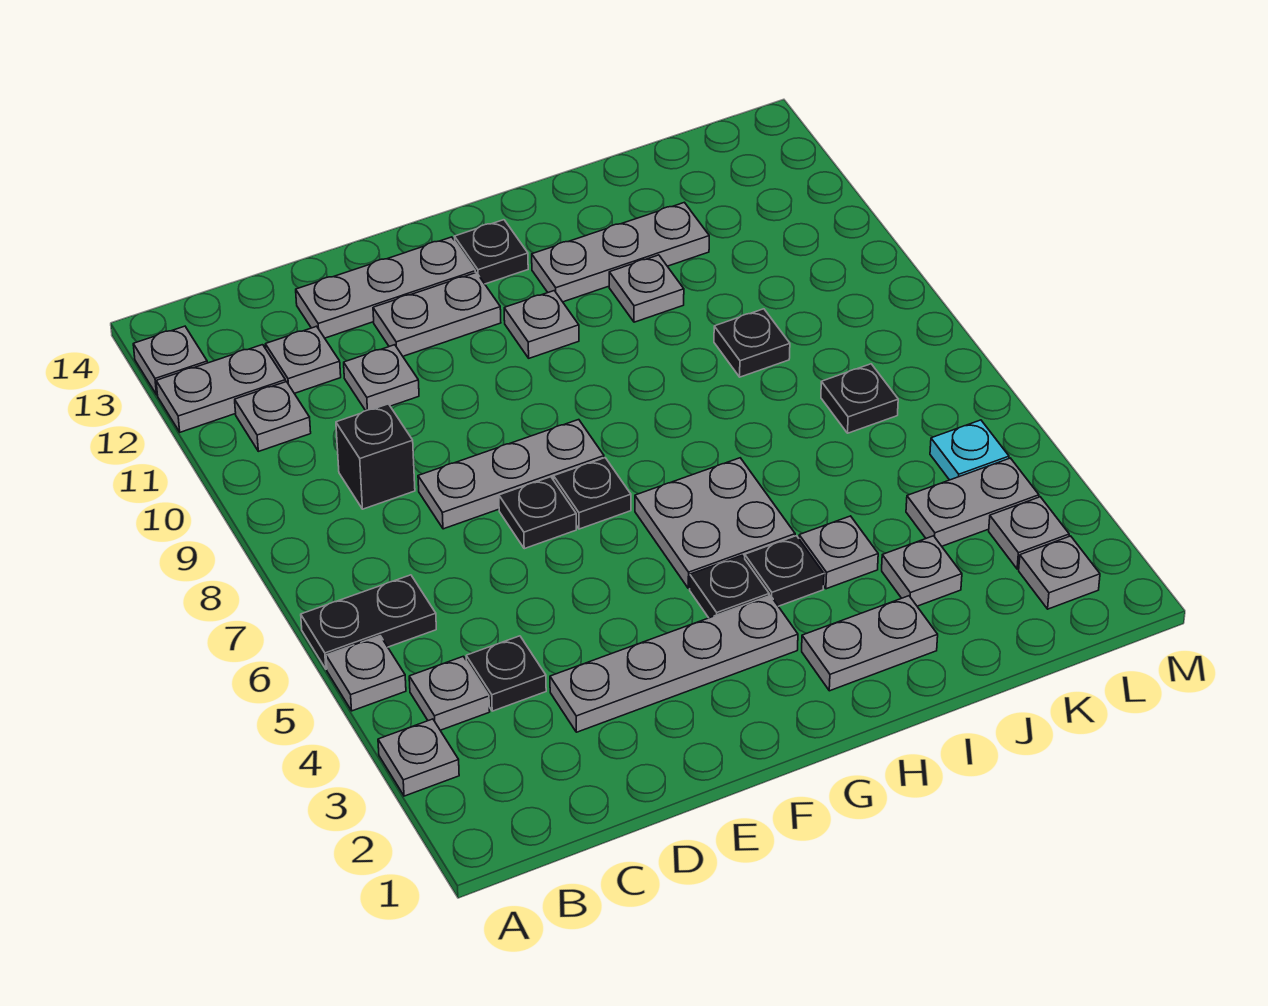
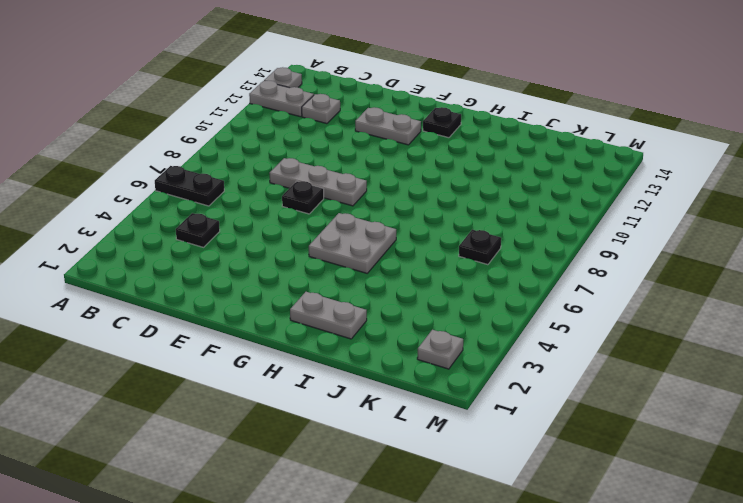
none -> grey plate A3 level 1
none -> grey plate A5 level 1
none -> grey plate B4 level 1
none -> grey plate B11 level 1

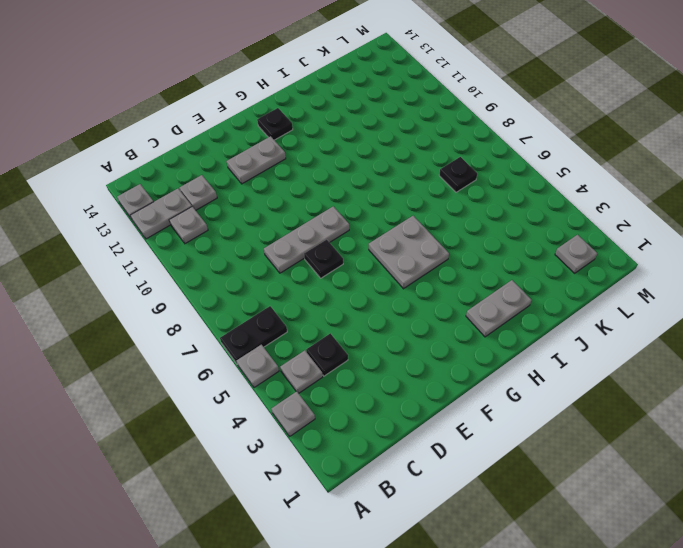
none -> black brick C9 level 1
none -> grey plate D3:G3 level 1
none -> grey plate D11 level 1
none -> grey plate D13:F13 level 1

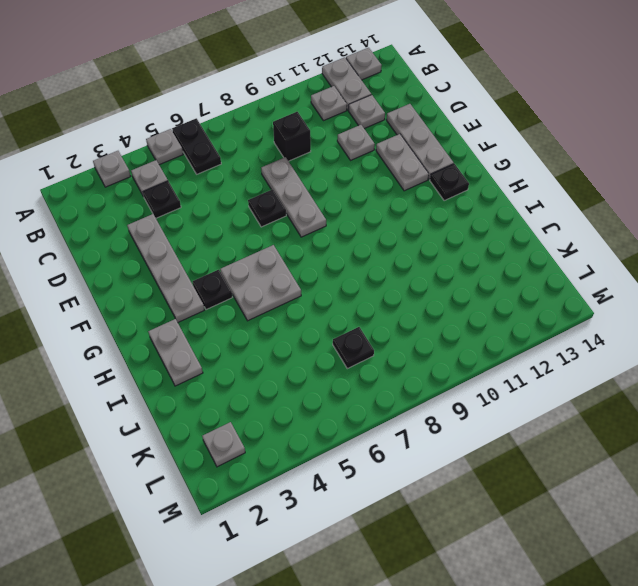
none -> black plate F7 level 1
none -> grey plate G11 level 1
none -> black plate H4 level 1
none -> grey plate H12:J12 level 1

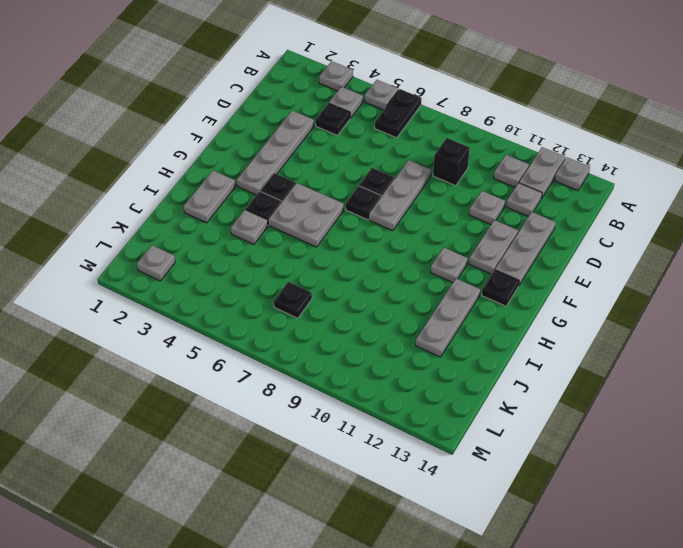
none -> grey plate I11 level 1
none -> grey plate J3 level 1
none -> black plate J9 level 1
none -> grey plate K4:L4 level 1

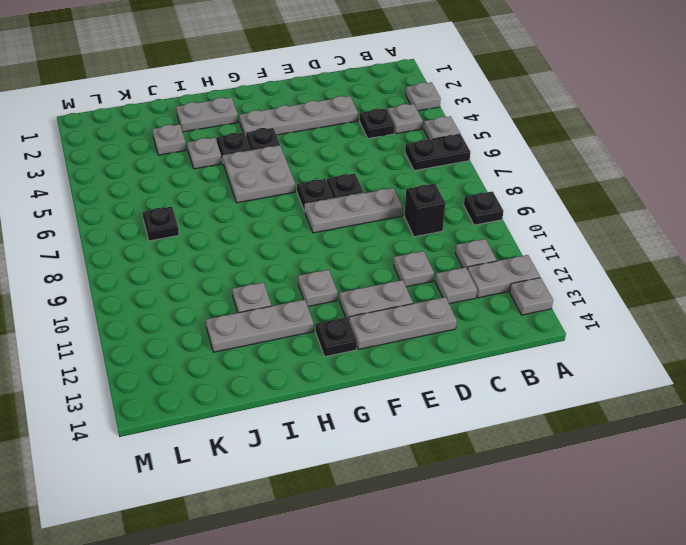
black plate A9 level 1 -> black plate J9 level 1
none -> grey plate K4:L4 level 1
none -> grey plate L2 level 1
none -> grey plate L3 level 1
none -> cyan plate L5 level 1

